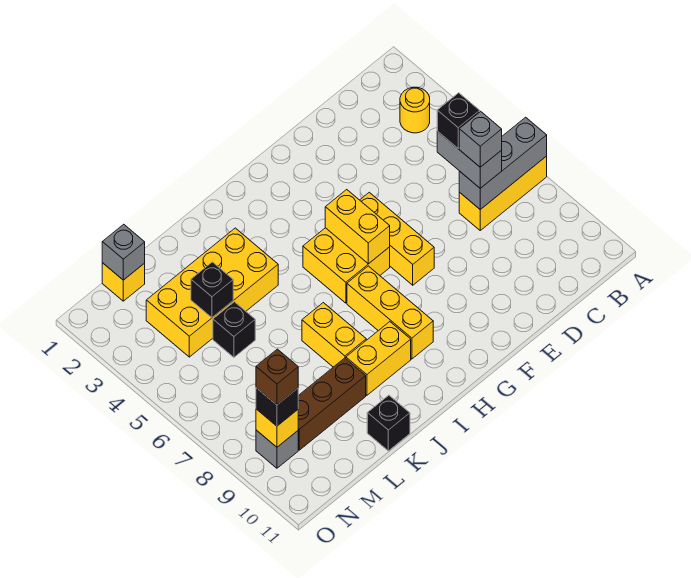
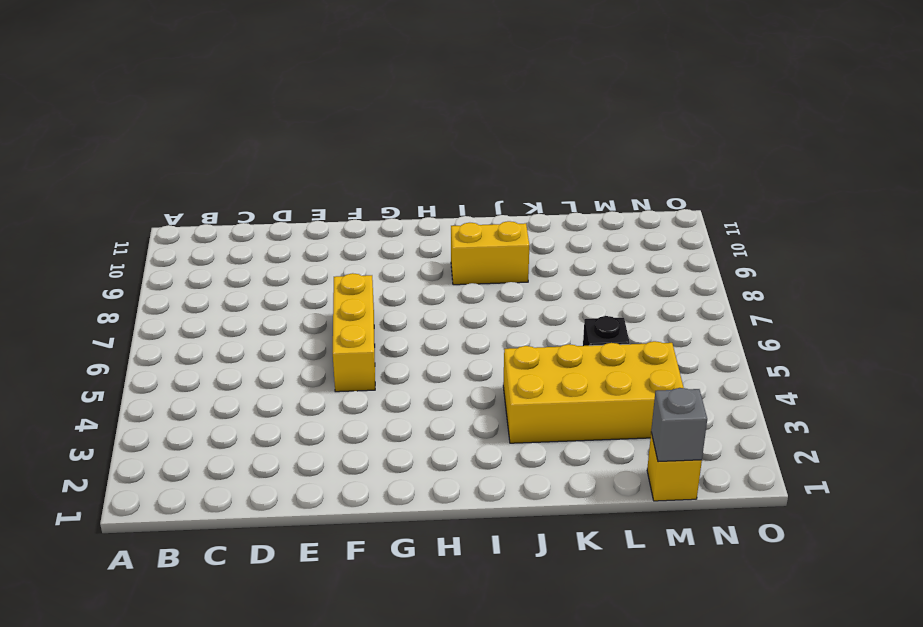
none -> yellow brick A7:C7 level 1
none -> yellow round brick B3 level 1
none -> yellow brick G5:H6 level 1

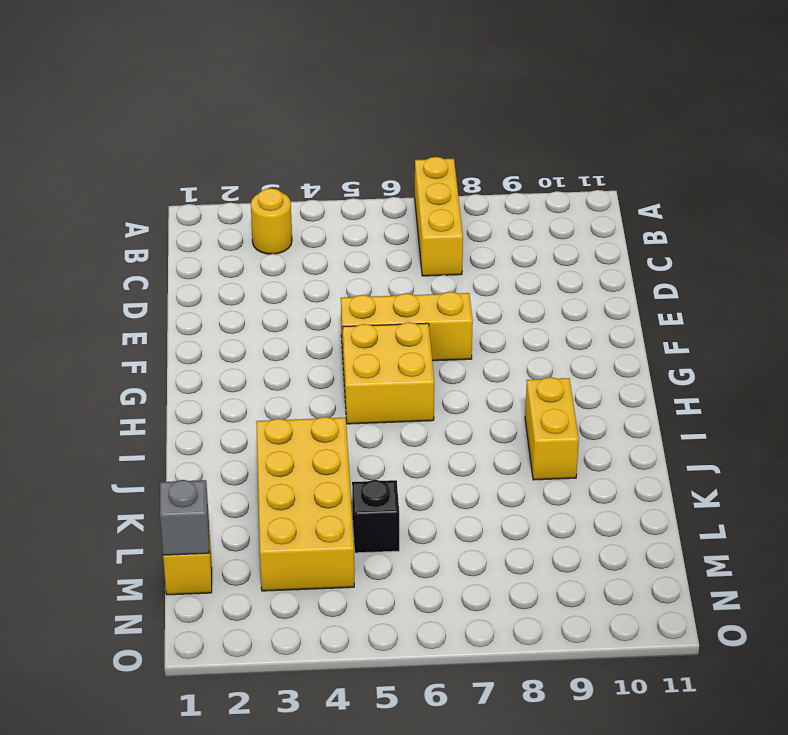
none -> yellow brick H7:H9 level 1
none -> yellow brick J7:J8 level 1
none -> brown brick K9:M9 level 1

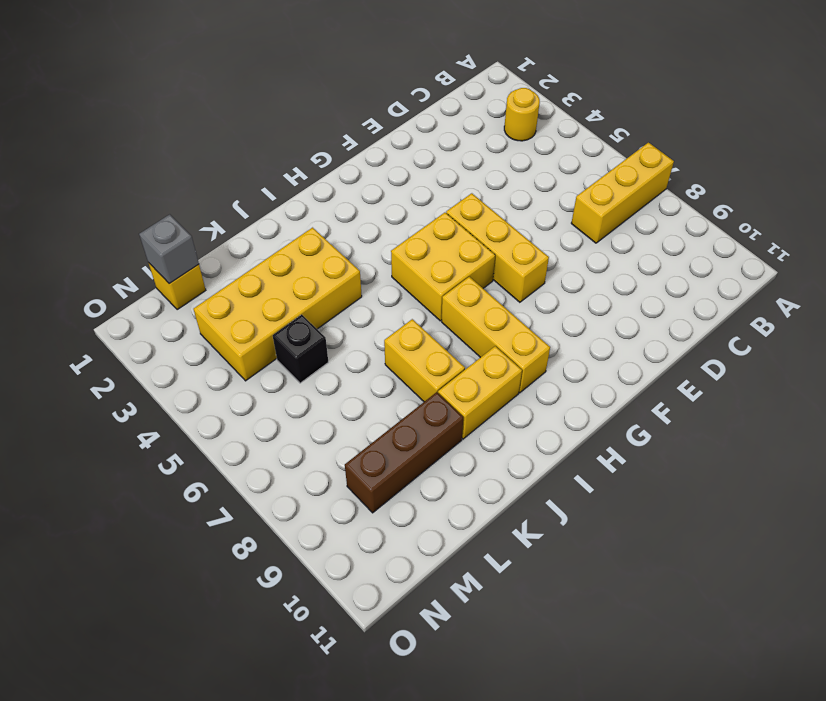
none -> black brick K11 level 1
none -> grey brick N9 level 1
none -> grey brick A7:C7 level 2

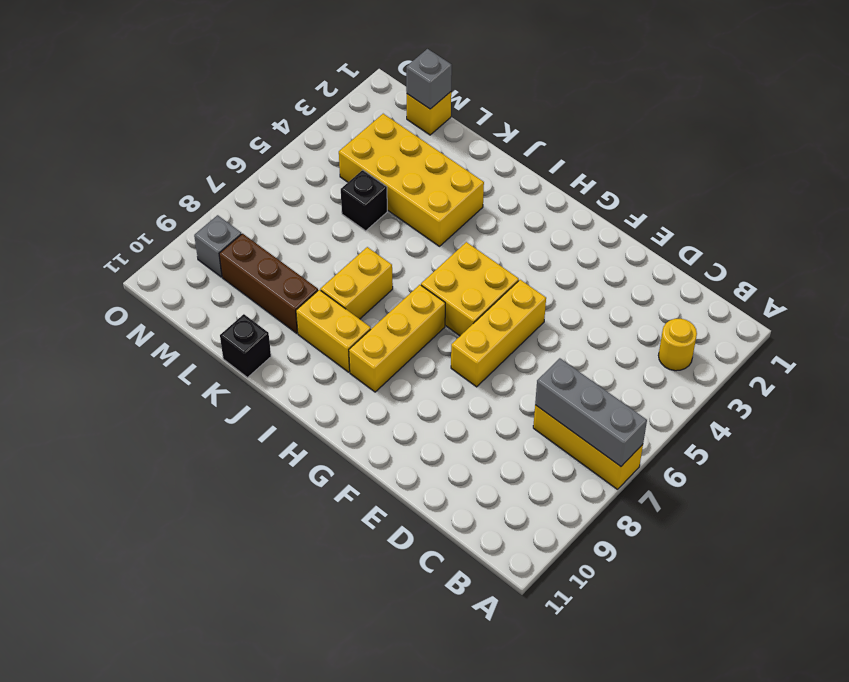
none -> yellow brick G5:G6 level 2
none -> black brick L4 level 2
none -> yellow brick N9 level 2

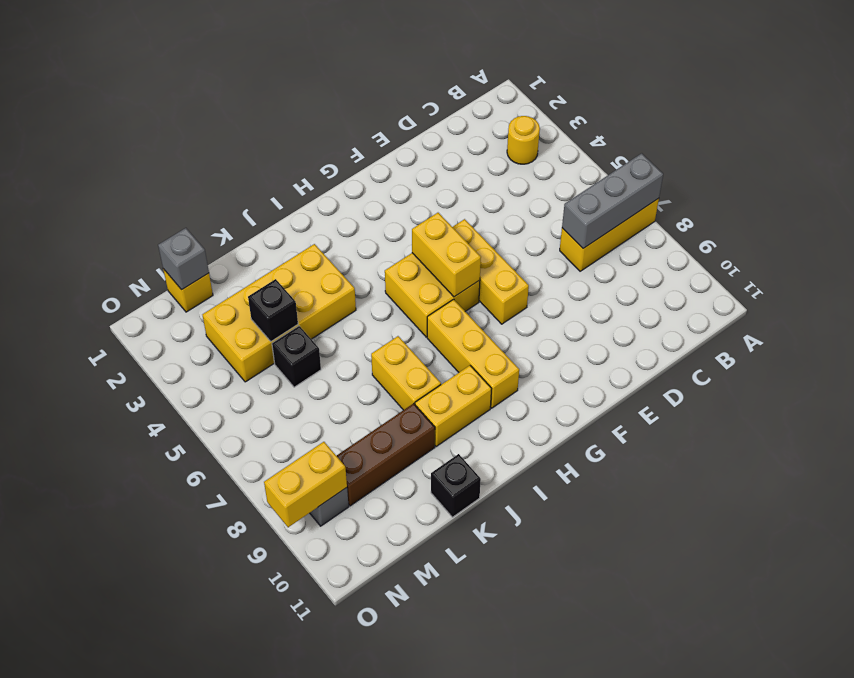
yellow brick N9:O9 level 2 -> yellow brick N9 level 2
none -> grey brick C6:C7 level 3
none -> black brick N9 level 3
none -> black brick C6 level 4

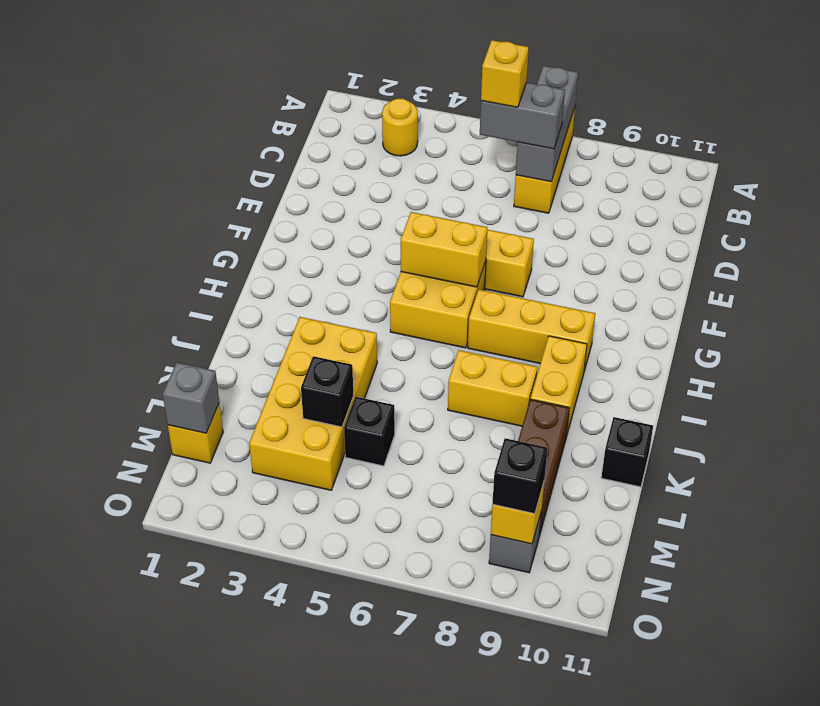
yellow brick C6 level 4 -> black brick C6 level 4
none -> grey brick C7 level 4
none -> brown brick N9 level 4

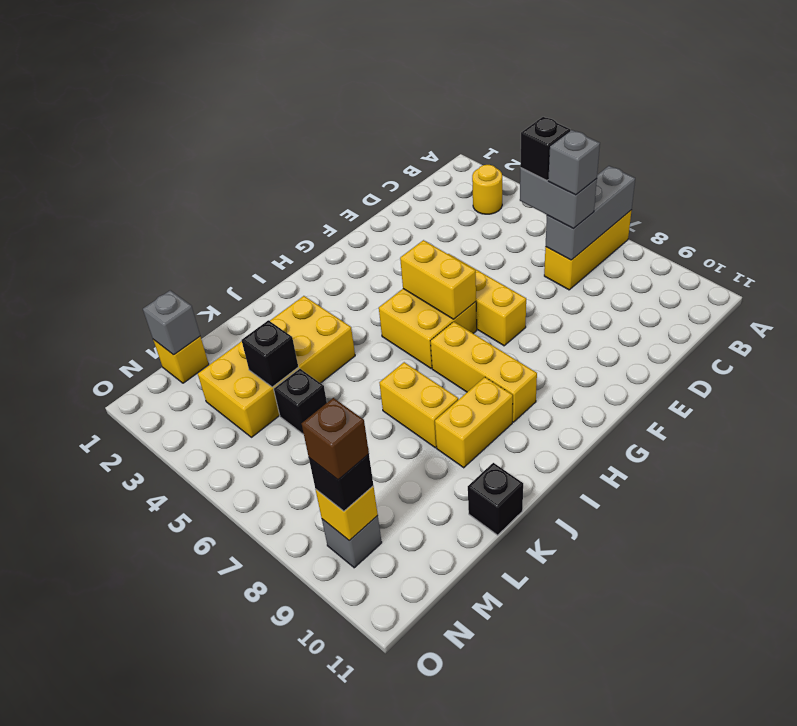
none -> brown brick K9:M9 level 1

